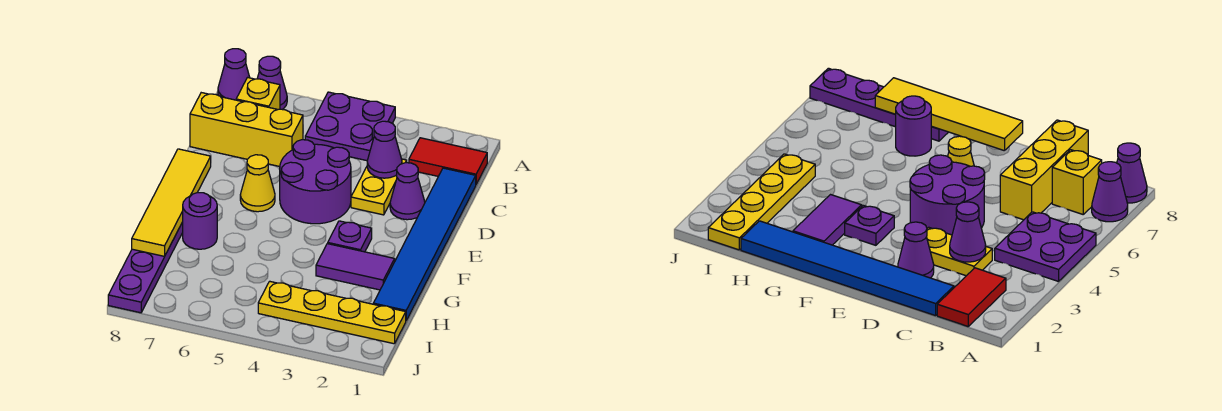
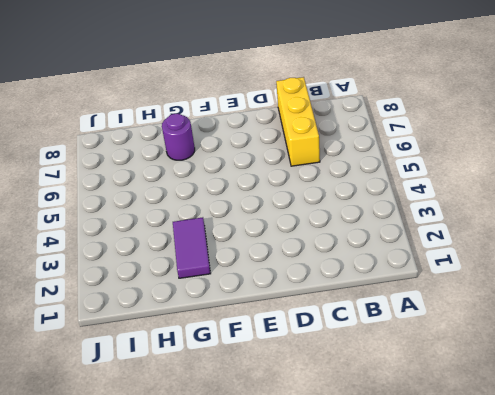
none -> purple plate A4:B5 level 1
none -> purple cone A7 level 1
none -> purple cone A8 level 1

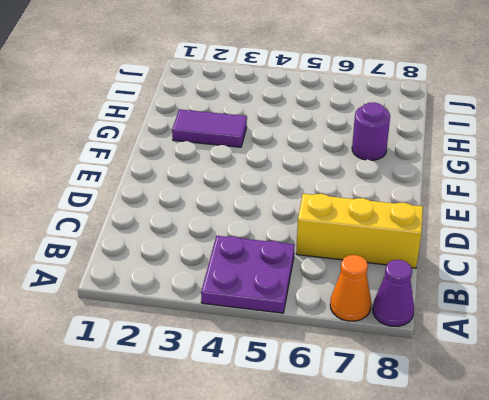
orange cone A7 level 1 -> purple cone A7 level 1
none -> red tile B1:B2 level 1
none -> yellow brick B7 level 1
none -> blue tile C1:H1 level 1

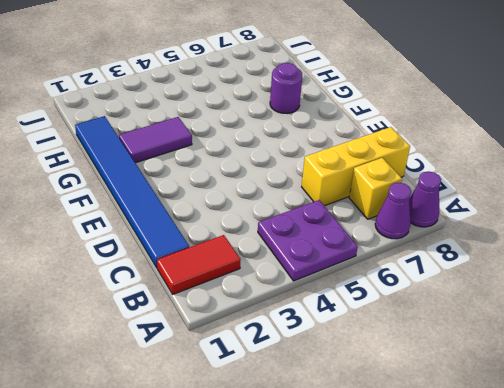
none -> yellow plate C3:D3 level 1
none -> purple cone D2 level 1
none -> purple round brick D4:E5 level 1

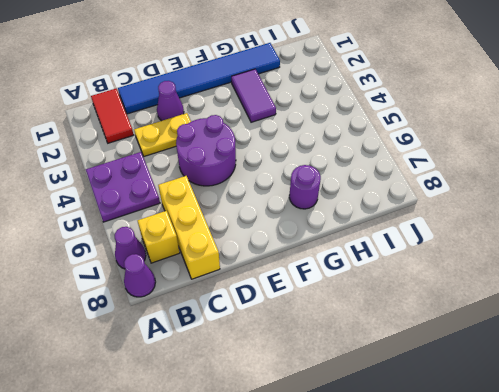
none -> yellow cone E6 level 1
none -> purple plate F3 level 1
none -> purple plate G8:J8 level 1

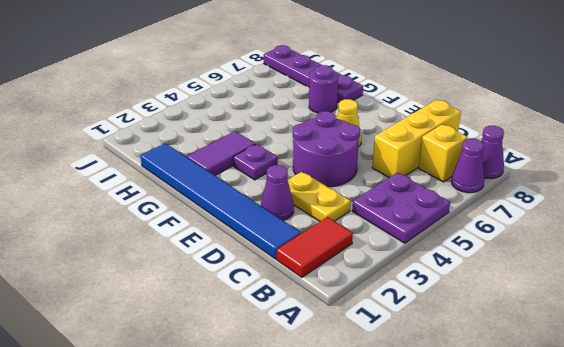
none -> yellow plate I1:I4 level 1
none -> purple cone C3 level 2
none -> yellow tile E8:H8 level 2

